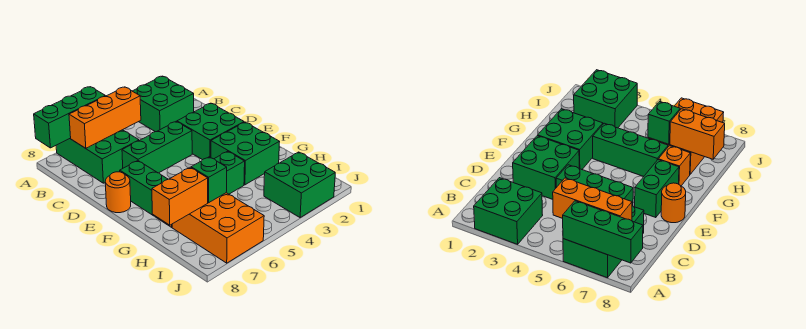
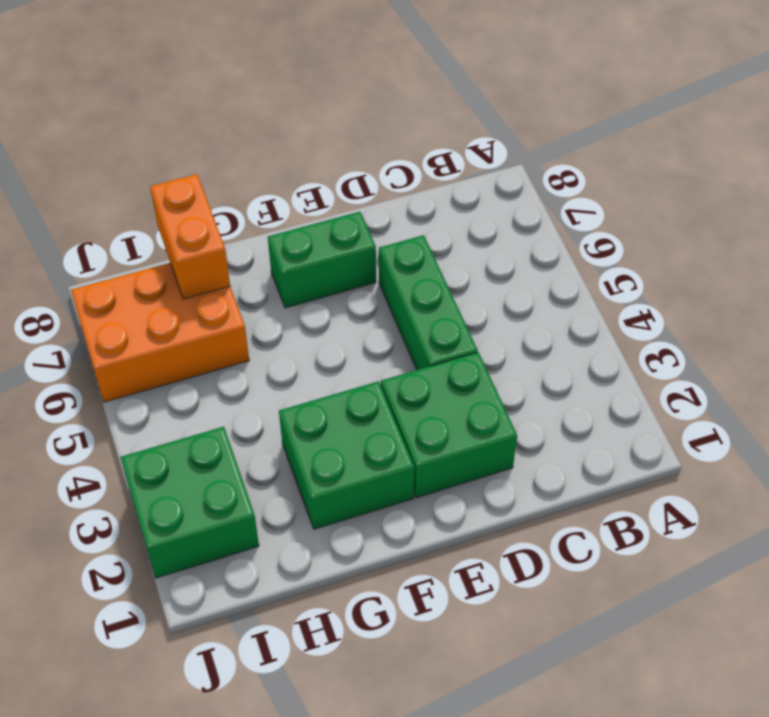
none -> green brick A2:B3 level 1
none -> green brick A6:C7 level 1
none -> orange round brick E8 level 1

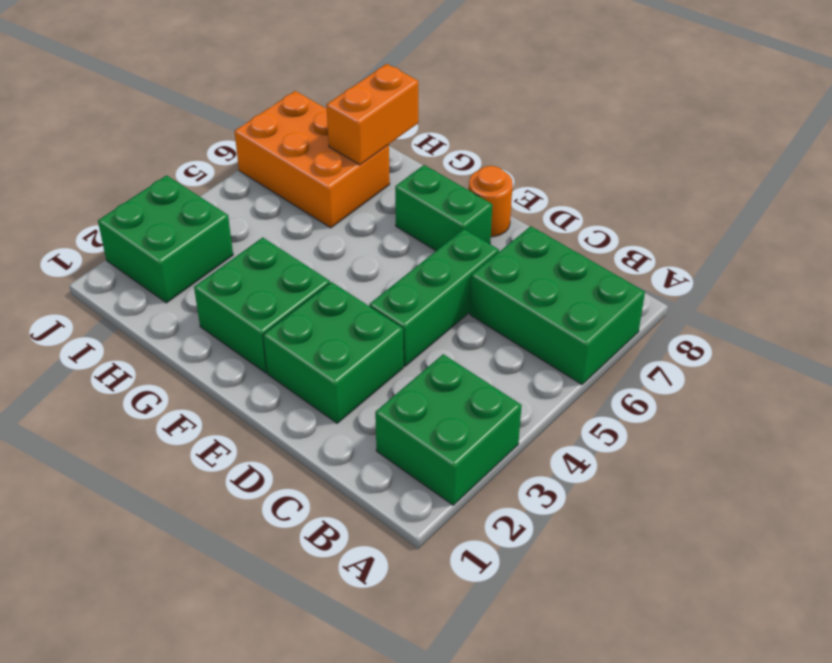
none -> green brick G4:G6 level 1
none -> orange brick G7 level 1
none -> green brick A6:A8 level 2

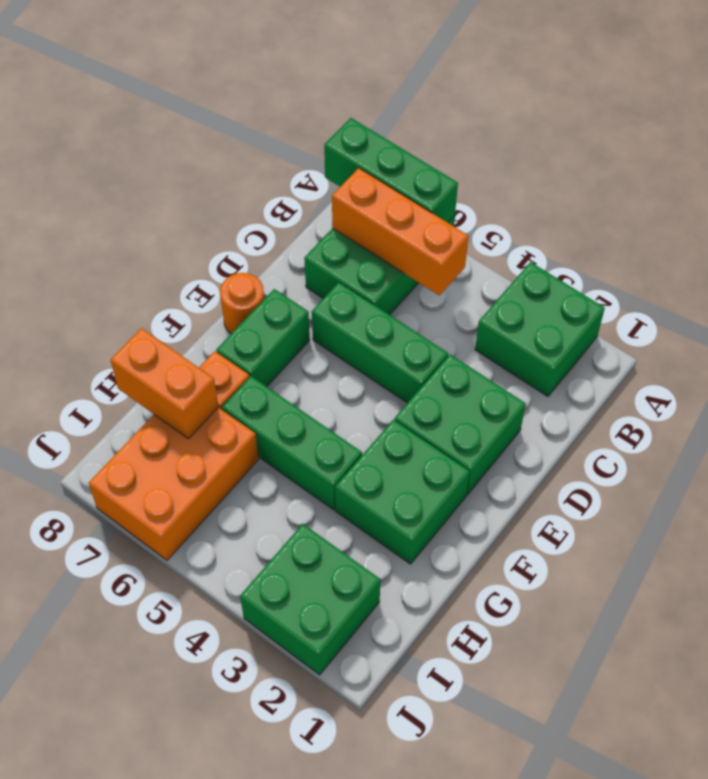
none -> green brick H6 level 2

